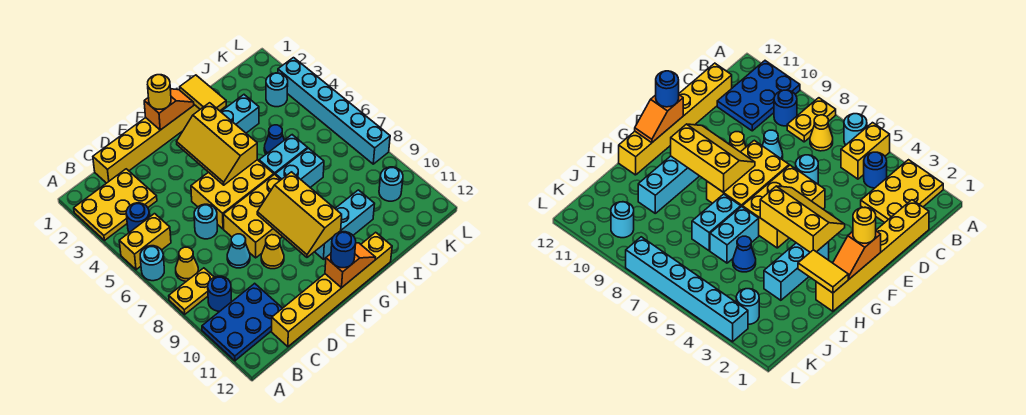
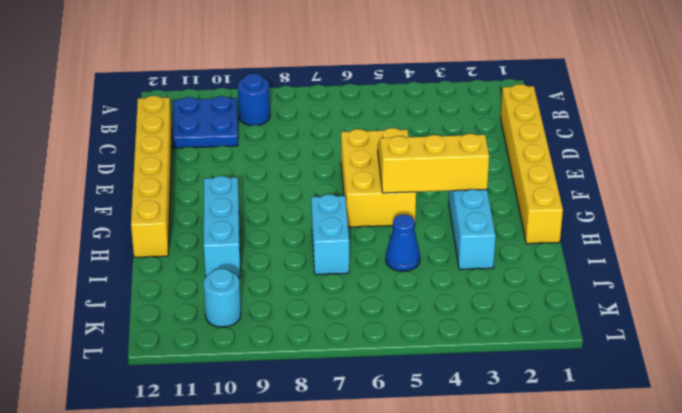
blue plate B10:C11 level 1 -> blue plate A10:C11 level 1
none -> yellow plate A2:C3 level 1
none -> yellow brick A5:B5 level 1
none -> cyan round brick A6 level 1
none -> yellow plate A8:B8 level 1

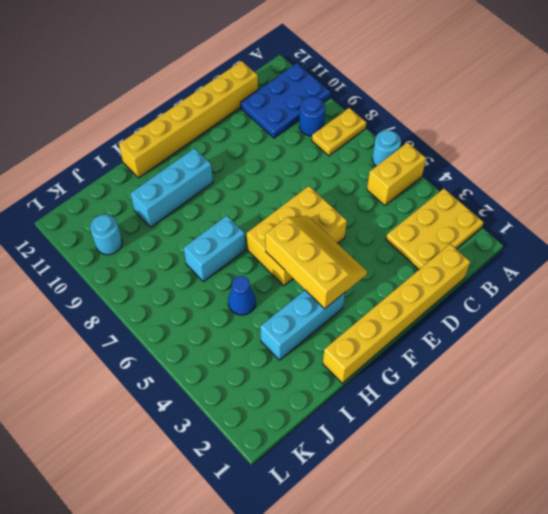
none -> blue round brick B4 level 1
none -> yellow cone B7 level 1
none -> cyan round brick D6 level 1
none -> cyan cone D8 level 1

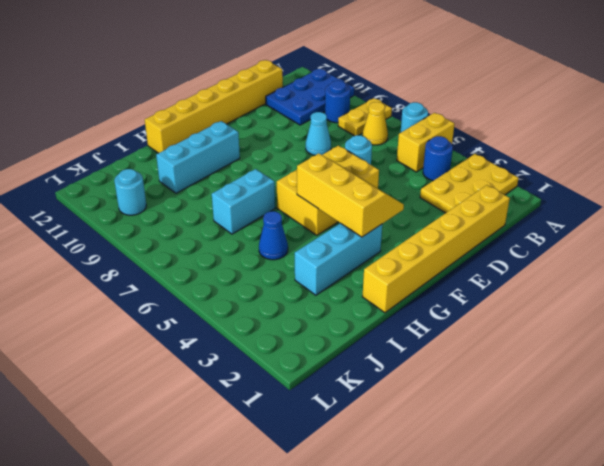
none -> yellow brick E7:G8 level 1
none -> yellow cone E9 level 1
none -> cyan brick H6:I6 level 1
none -> cyan round brick K3 level 1

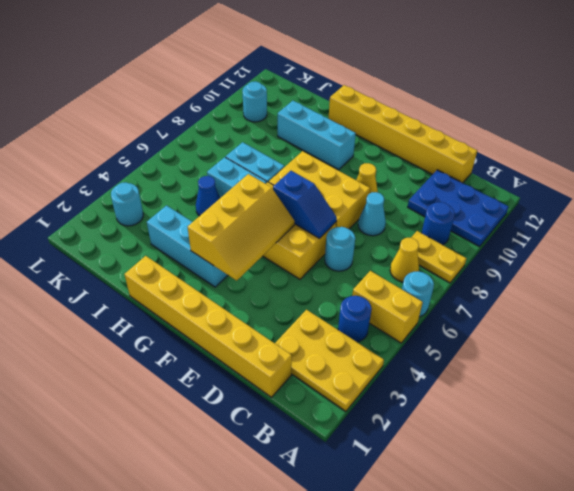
blue slope E6:F6 level 2 top F -> none
none -> cyan brick L3:L8 level 1
none -> orange slope F1:G1 level 2 top F
none -> yellow slope F8:G10 level 2 top G
none -> orange slope F12:G12 level 2 top F

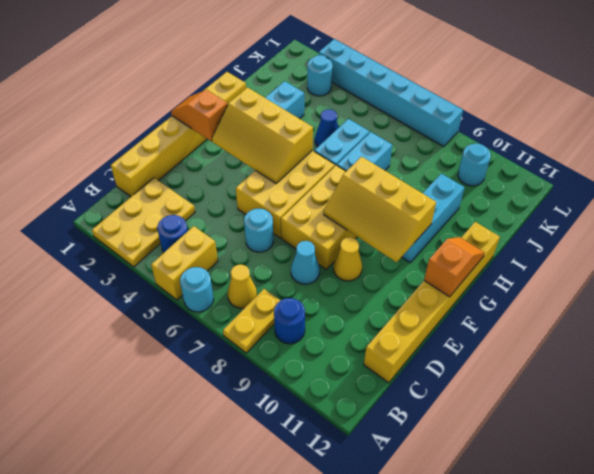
orange slope F1:F2 level 2 top 2 -> orange slope F1:G1 level 2 top F
none -> blue plate A10:C11 level 1
none -> yellow tile H1:H2 level 2
none -> yellow round brick F1 level 3
none -> blue round brick F12 level 3

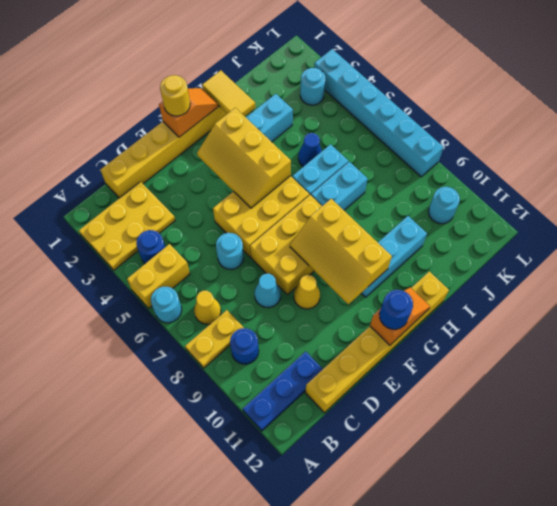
blue plate A11:C11 level 1 -> blue plate A10:C11 level 1

